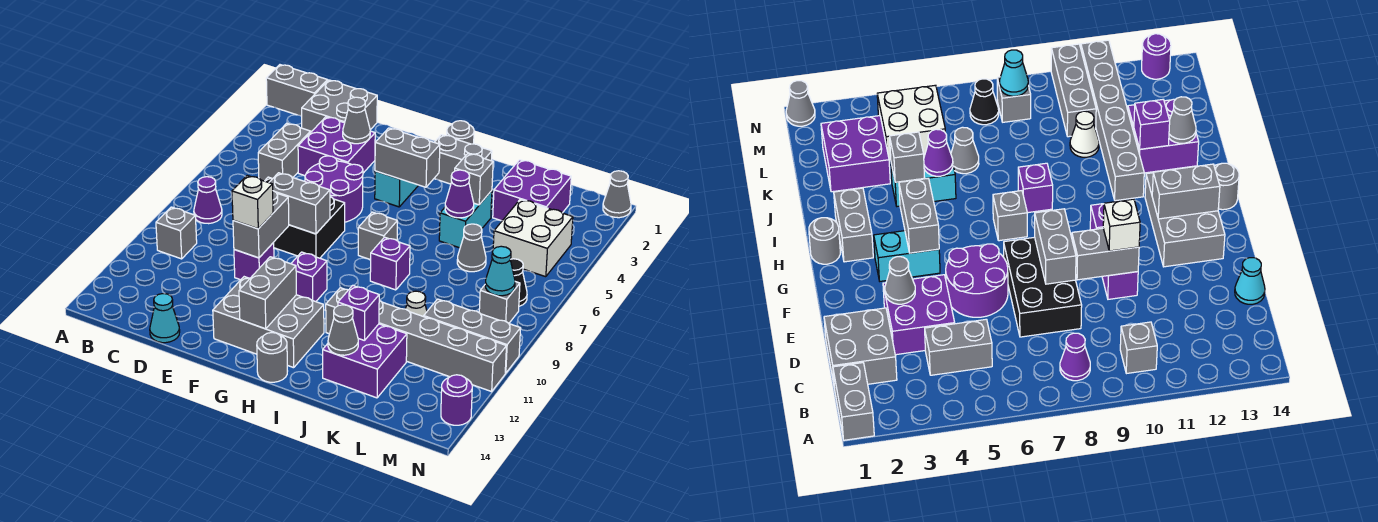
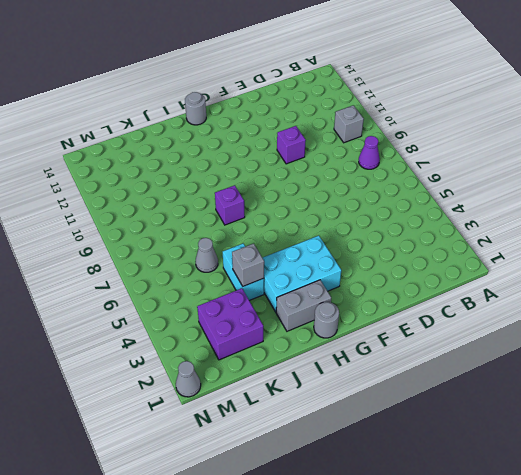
cyan brick G3:I4 level 1 -> cyan brick G3:G4 level 1
none -> grey brick A1:B1 level 1
none -> grey brick C1:D2 level 1
none -> grey brick C4:C5 level 1
none -> purple brick D3:E4 level 1

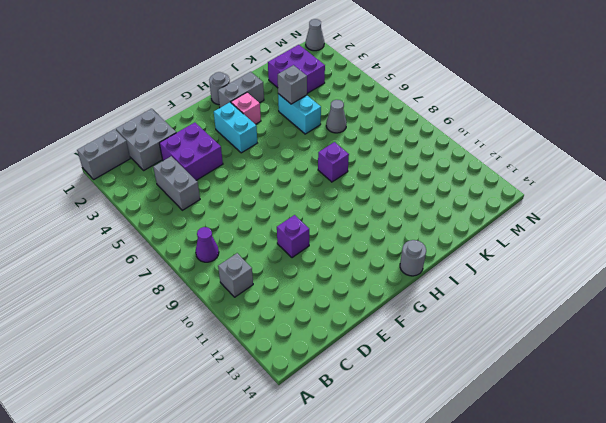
pink brick H3 level 1 -> none
none -> black brick D7:F8 level 1
none -> cyan cone D14 level 1
none -> purple round brick E5:F6 level 1
none -> grey brick F12:H13 level 1

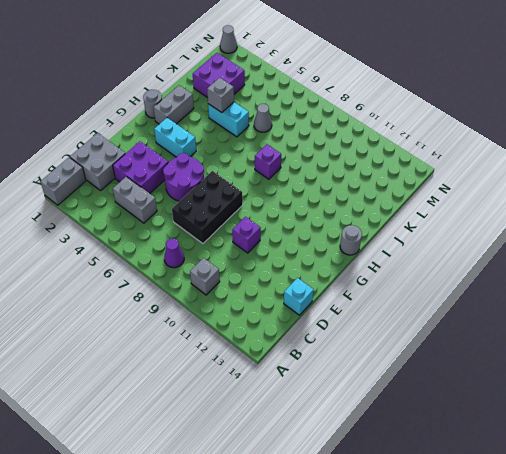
cyan brick D14 level 1 -> cyan cone D14 level 1
none -> grey brick F12:H13 level 1
none -> purple brick G10 level 1
none -> grey brick H7 level 1
none -> grey brick I11:N11 level 1

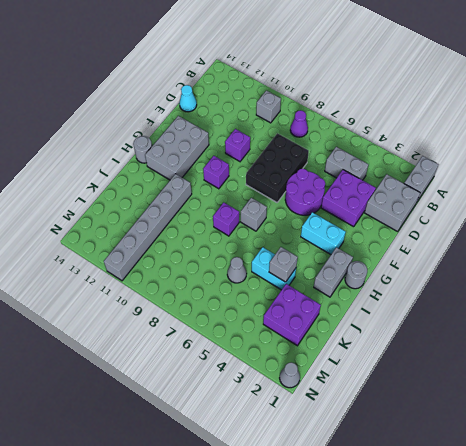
none -> purple brick J12:K13 level 1
none -> white cone K10 level 1
none -> white brick L4:M5 level 1
none -> grey brick L10:N10 level 1

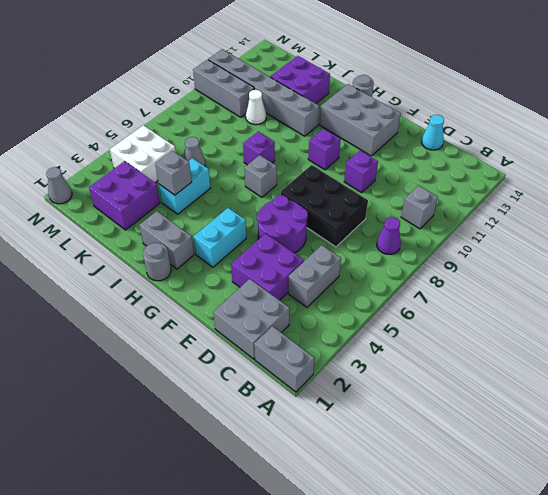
none -> black cone M7 level 1
none -> grey brick M8 level 1
none -> purple round brick N13 level 1
none -> grey cone E3 level 2

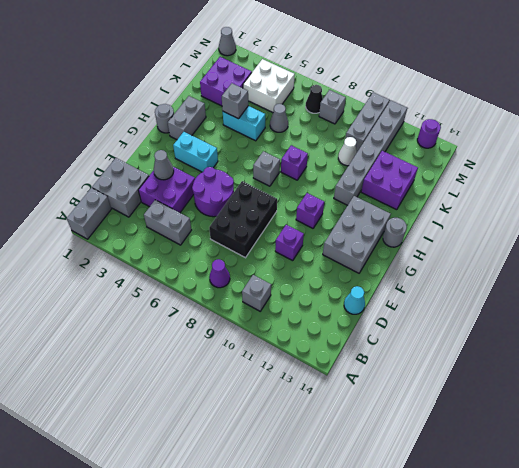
none -> grey brick E8:F8 level 2
none -> grey brick E9:E10 level 2
none -> grey brick G4:H4 level 2
none -> grey brick G12:G13 level 2

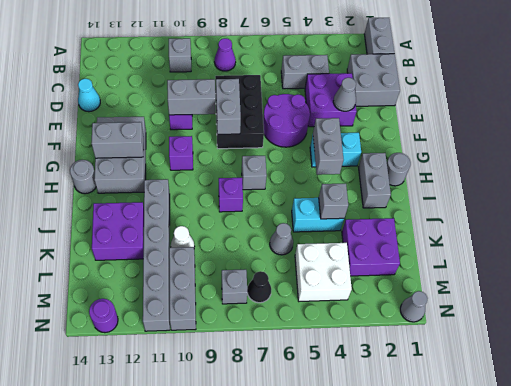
none -> purple cone J5 level 2
none -> purple brick J12 level 2
none -> grey cone J13 level 2
none -> cyan cone M8 level 2

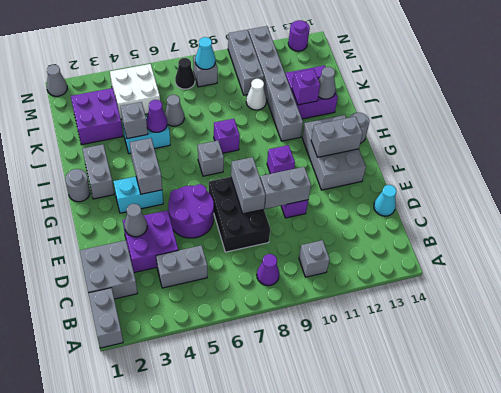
none -> white brick E10 level 3

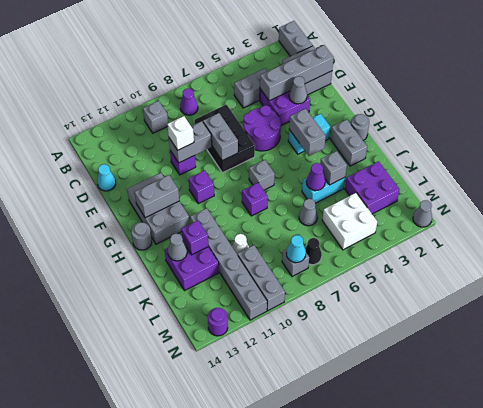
grey brick D1:D4 level 2 -> none

